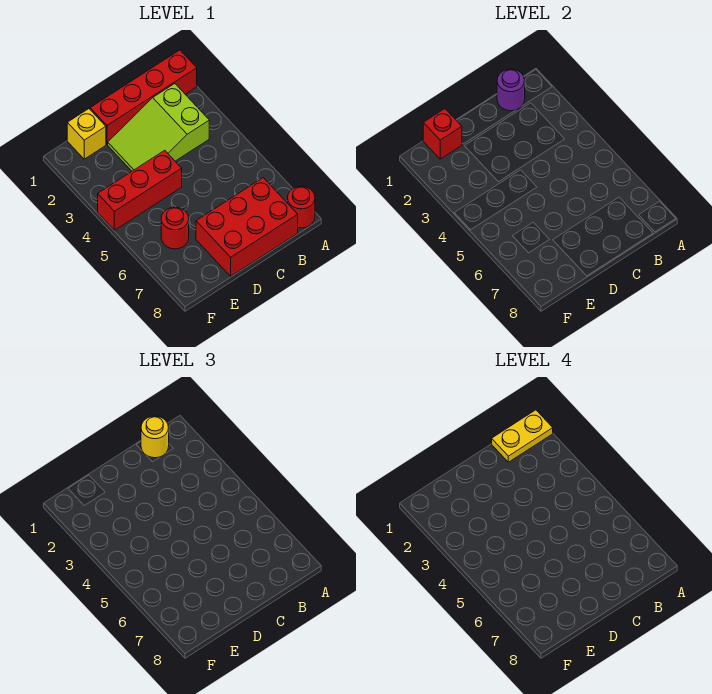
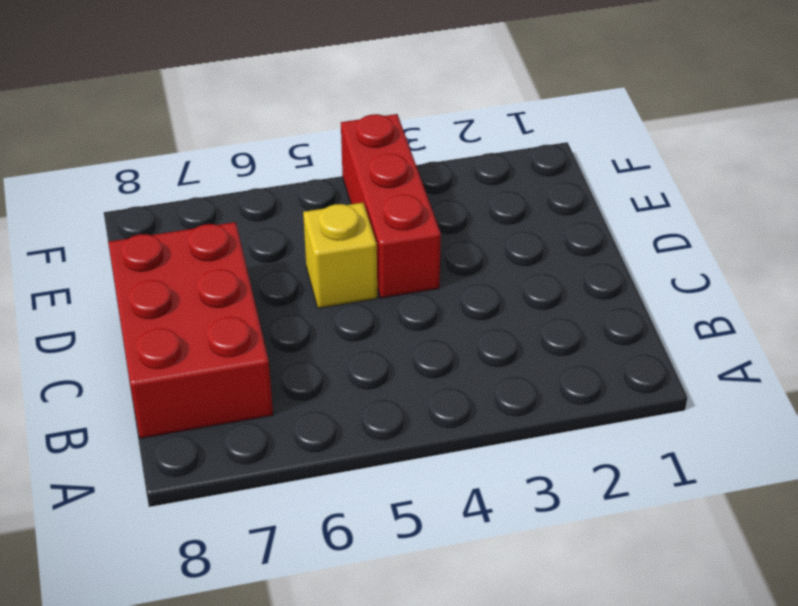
yellow brick D5 level 1 -> yellow brick E1 level 1
none -> red brick A1:D1 level 1
none -> red round brick A8 level 1

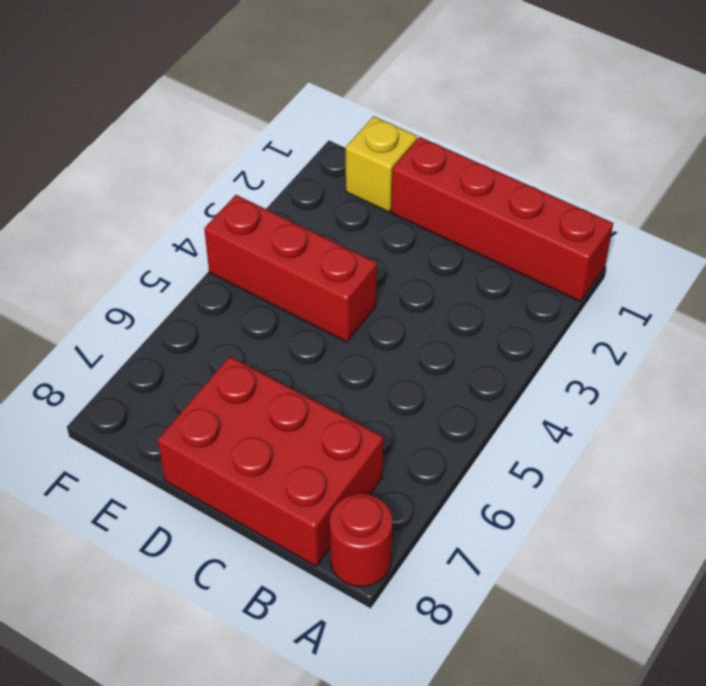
none -> lime slope B2:D3 level 1 top B
none -> red round brick E6 level 1

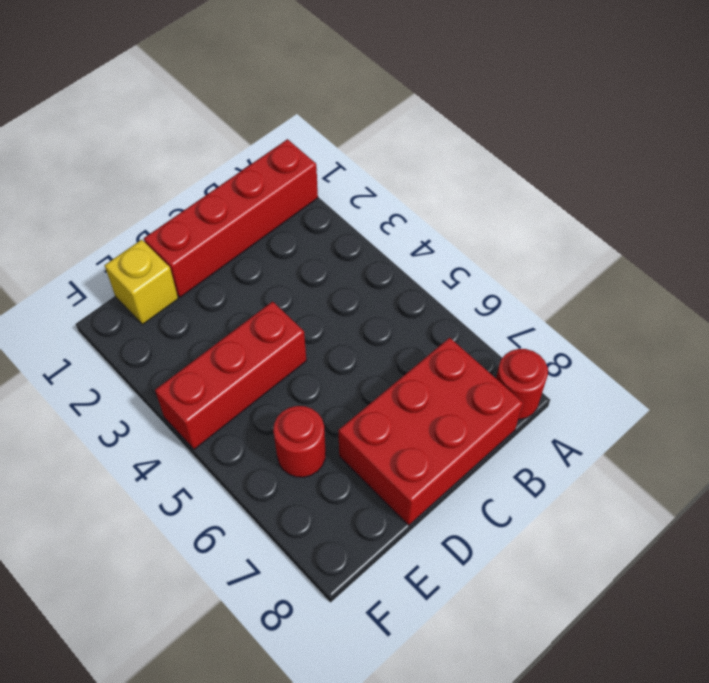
none -> lime slope B2:D3 level 1 top B
none -> purple round brick B1 level 2

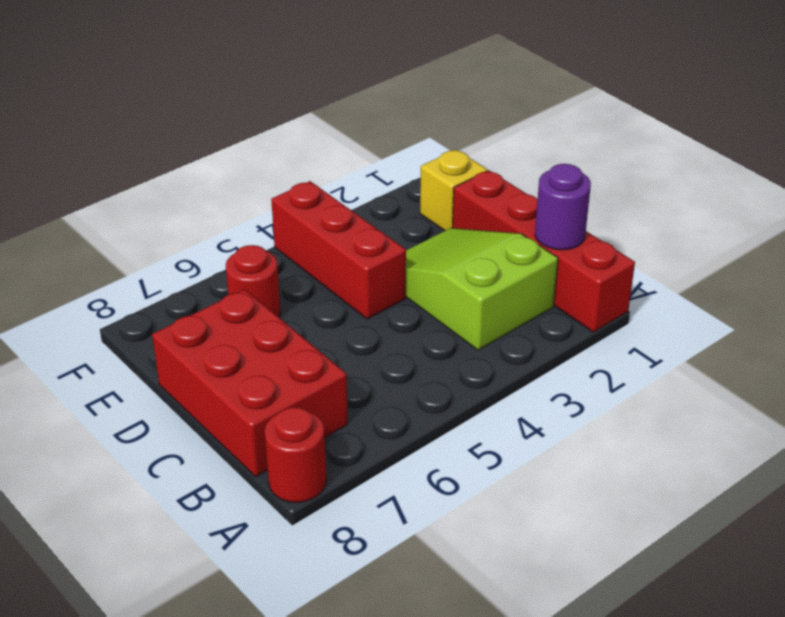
none -> red brick E1 level 2
none -> yellow round brick B1 level 3

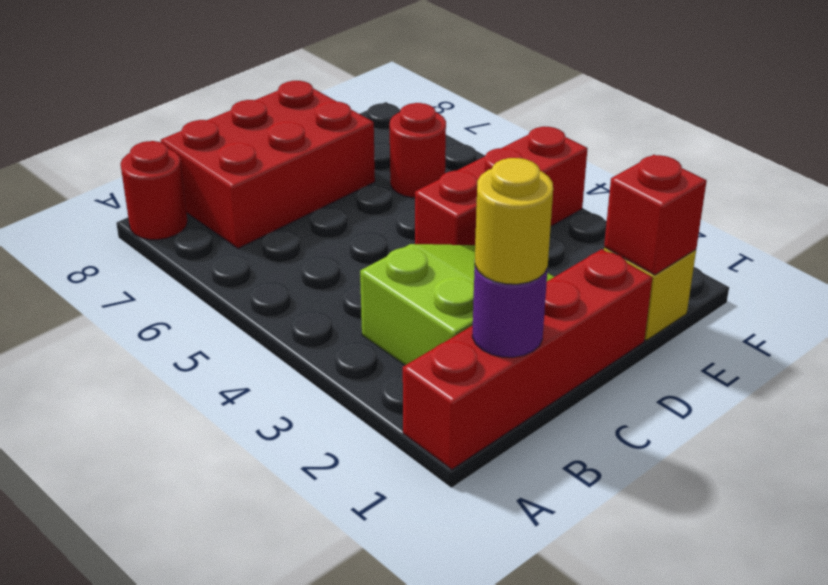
none -> yellow plate A1:B1 level 4

